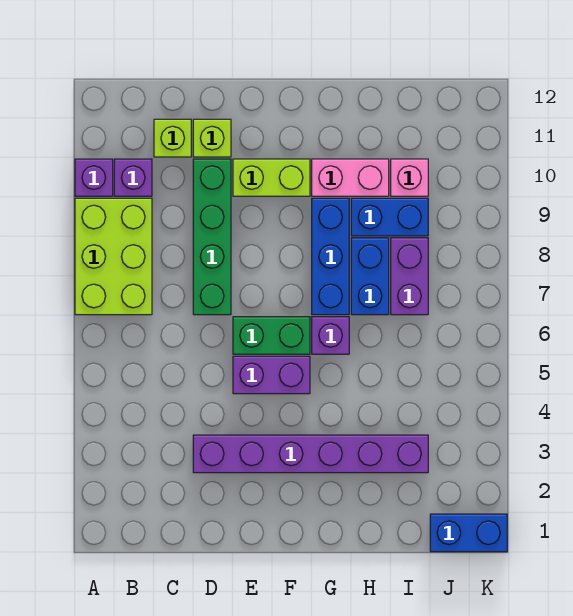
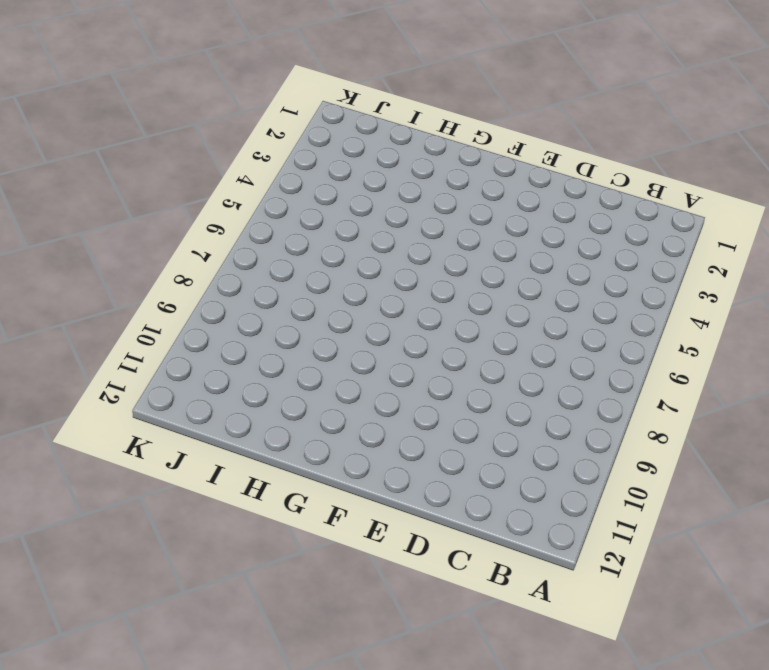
none -> lime brick A7:B9 level 1
none -> purple brick A10 level 1
none -> purple brick B10 level 1

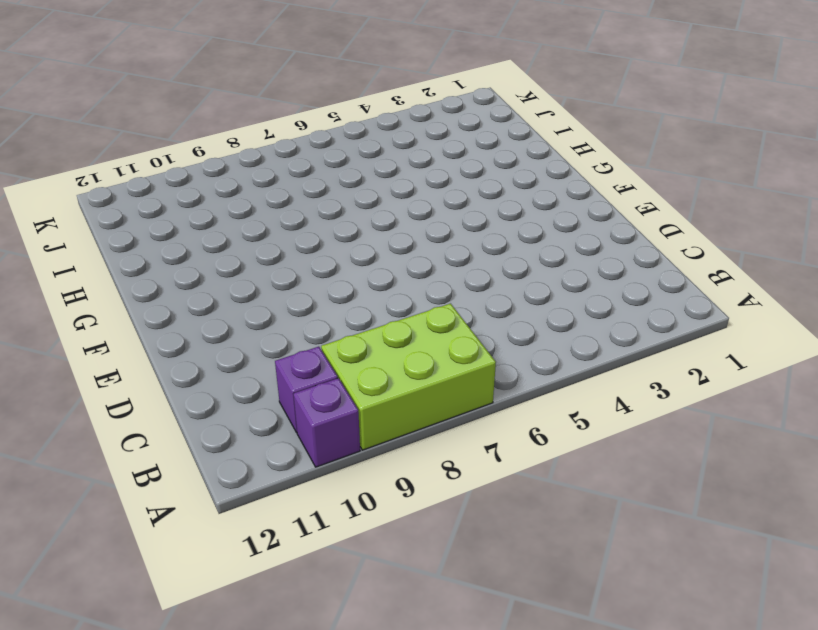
none -> lime brick C11 level 1
none -> purple brick D3:I3 level 1
none -> green brick D7:D10 level 1

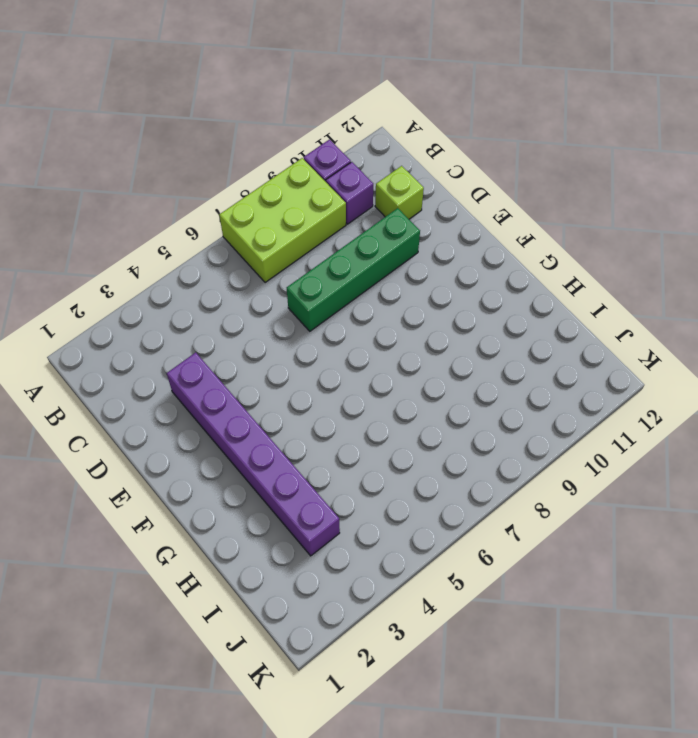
none -> lime brick D11 level 1
none -> purple brick E5:F5 level 1
none -> green brick E6:F6 level 1

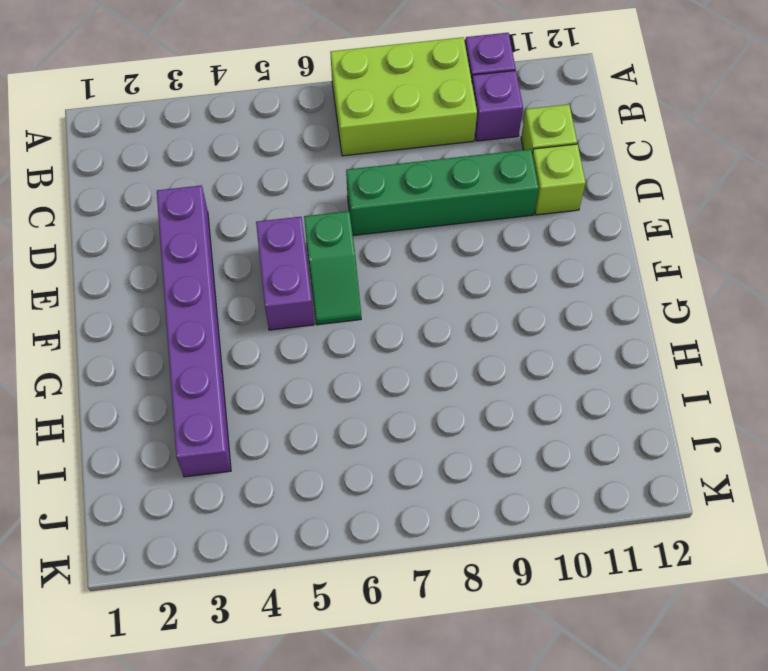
green slope E6:F6 level 1 top E -> green brick E6:F6 level 1
none -> lime brick E10:F10 level 1
none -> purple brick G6 level 1
none -> blue brick G7:G9 level 1

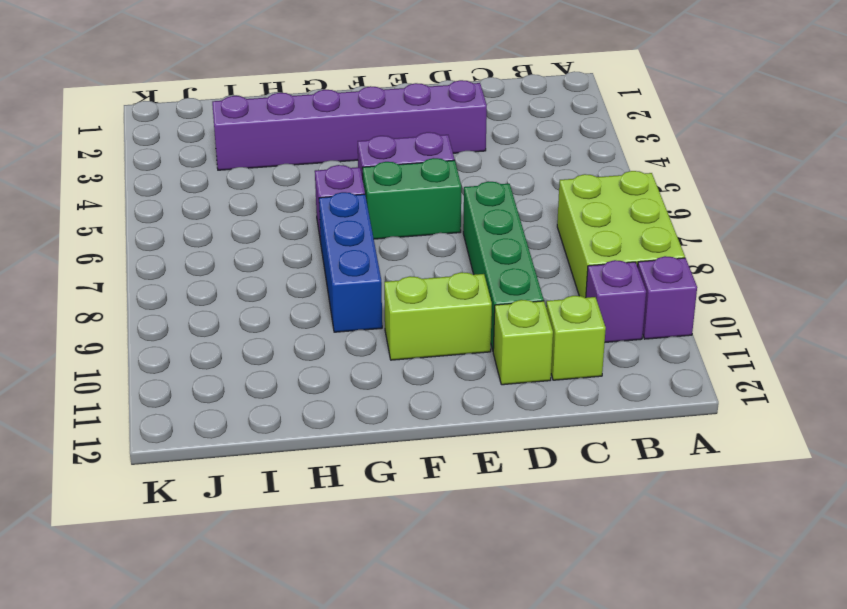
none -> pink brick G10:H10 level 1
none -> blue brick H7:H8 level 1
none -> blue brick H9:I9 level 1

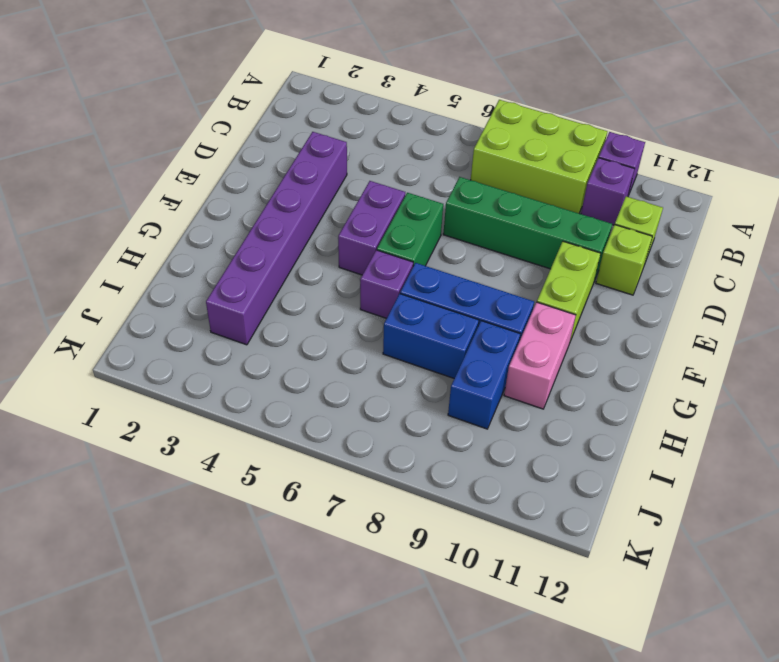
none -> purple brick I7:I8 level 1
none -> pink brick I10 level 1
none -> blue brick J1:K1 level 1

